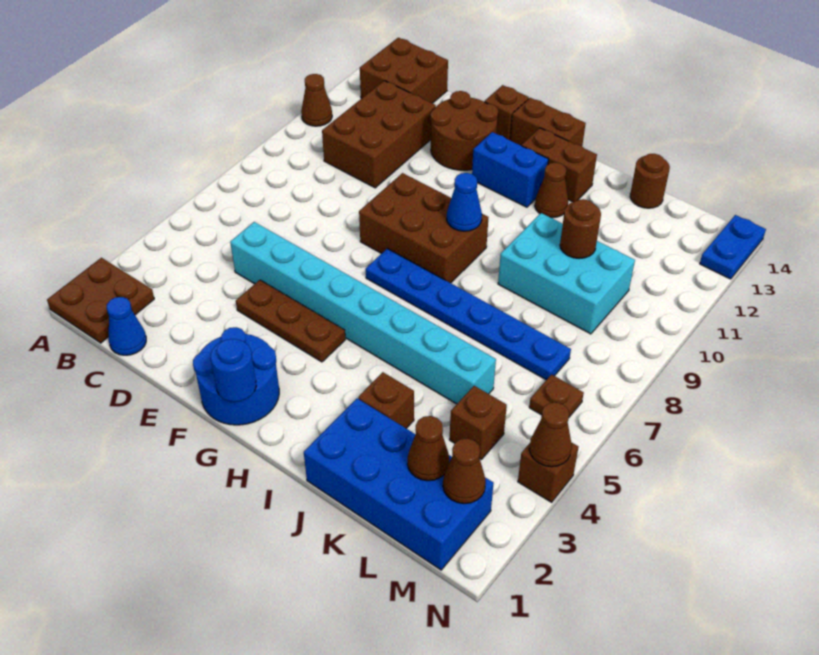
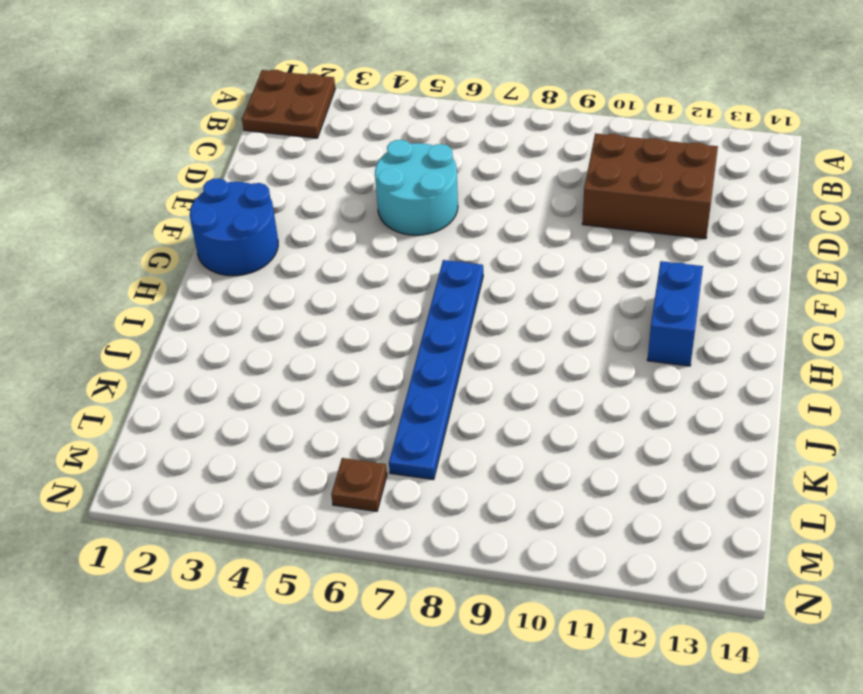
cyan round brick D5:E6 level 1 -> cyan brick D5:K5 level 1
none -> brown cone A11 level 1
none -> brown brick B13:C14 level 1
none -> blue cone C1 level 1
none -> brown plate E4:G4 level 1

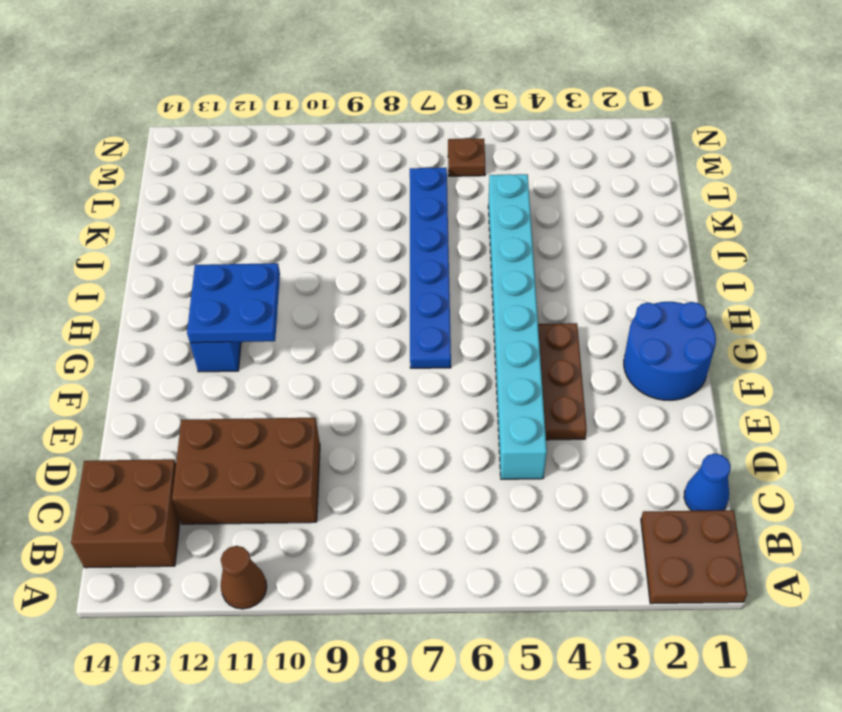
blue plate G11:H12 level 2 -> none
none -> brown round brick E12:F13 level 1
none -> brown brick F8:H9 level 1
none -> brown brick F14 level 1
none -> brown brick G14:H14 level 1

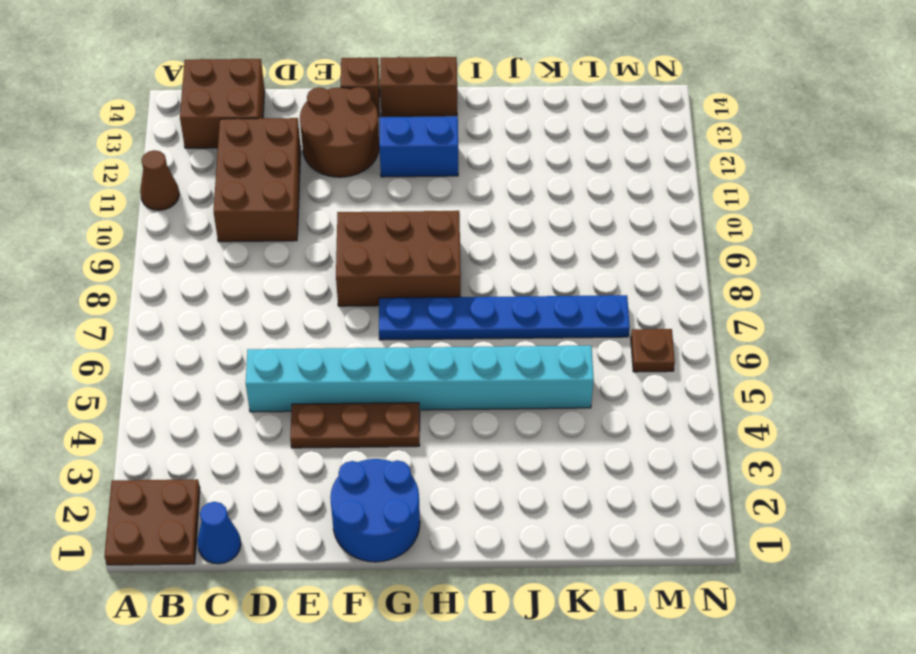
none -> brown brick H13:I13 level 1
none -> brown cone I12 level 1
none -> blue brick J1:M2 level 1
none -> brown brick J3 level 1

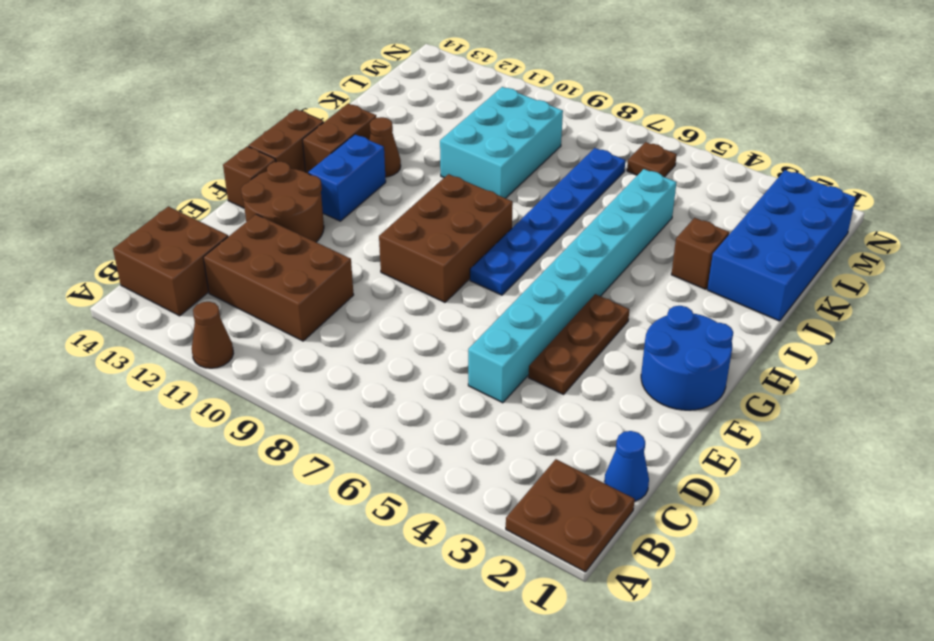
none -> brown round brick K14 level 1
none -> brown brick L4 level 1
none -> brown brick N4 level 1
none -> blue plate N13:N14 level 1

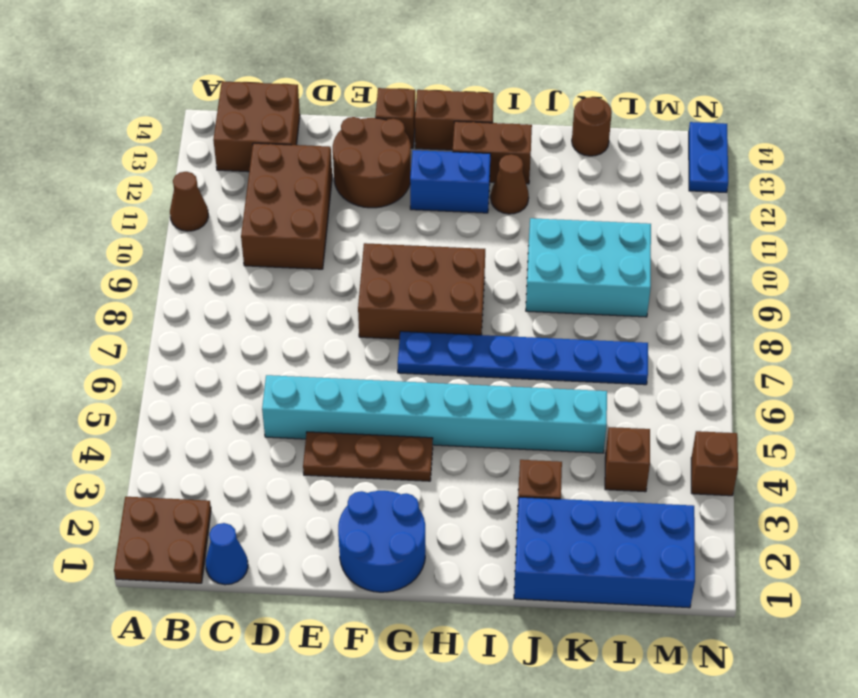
none -> brown plate M6 level 1
none -> blue round brick G1 level 2
none -> blue cone H9 level 2
none -> brown round brick K10 level 2

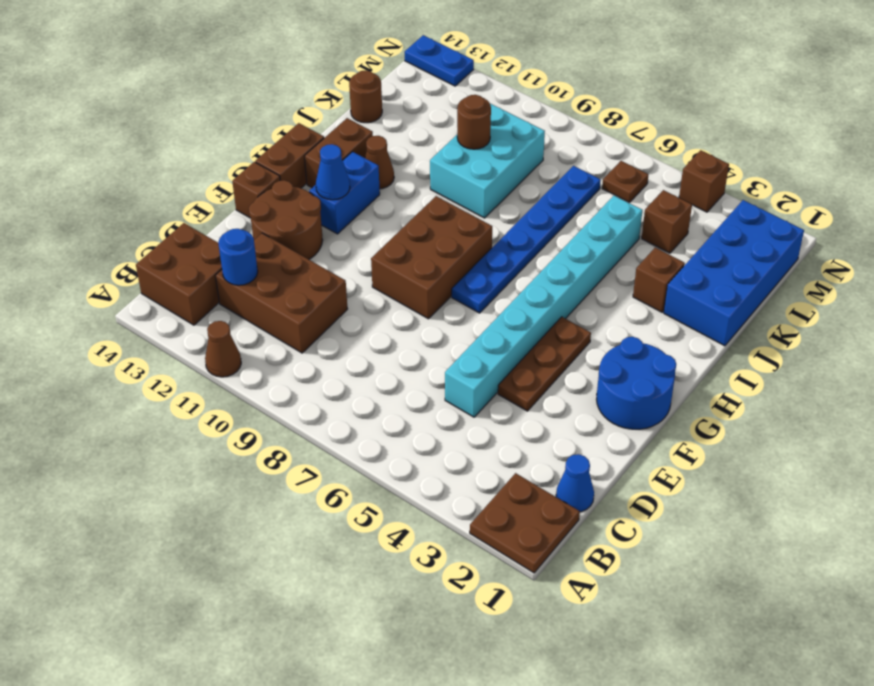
blue round brick C12 level 2 -> blue round brick G1 level 2
blue cone G12 level 2 -> blue cone H9 level 2
none -> brown cone L2 level 2
none -> brown cone M2 level 2
none -> brown cone N4 level 2

